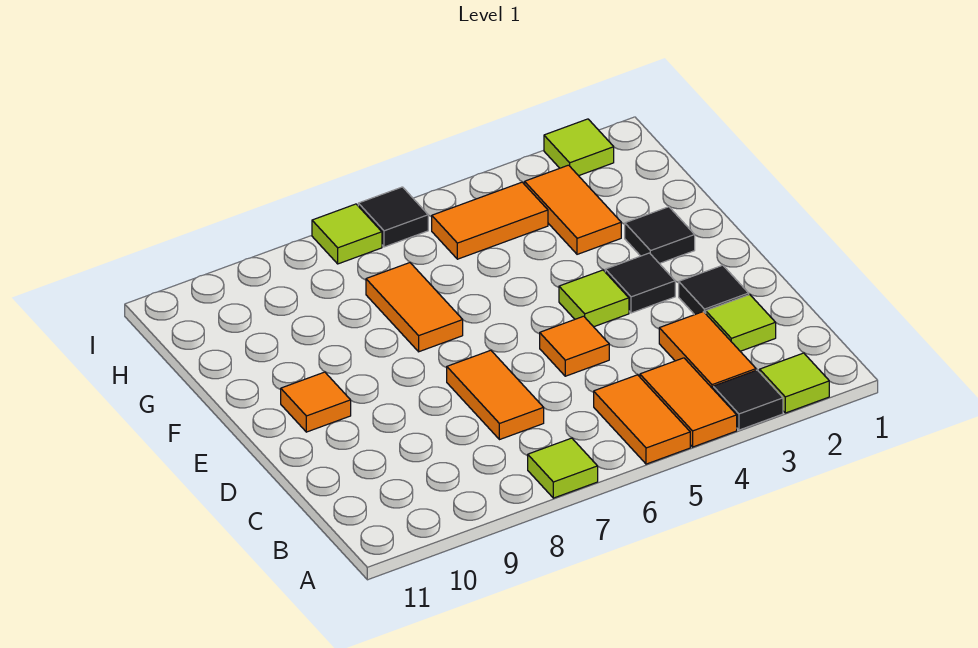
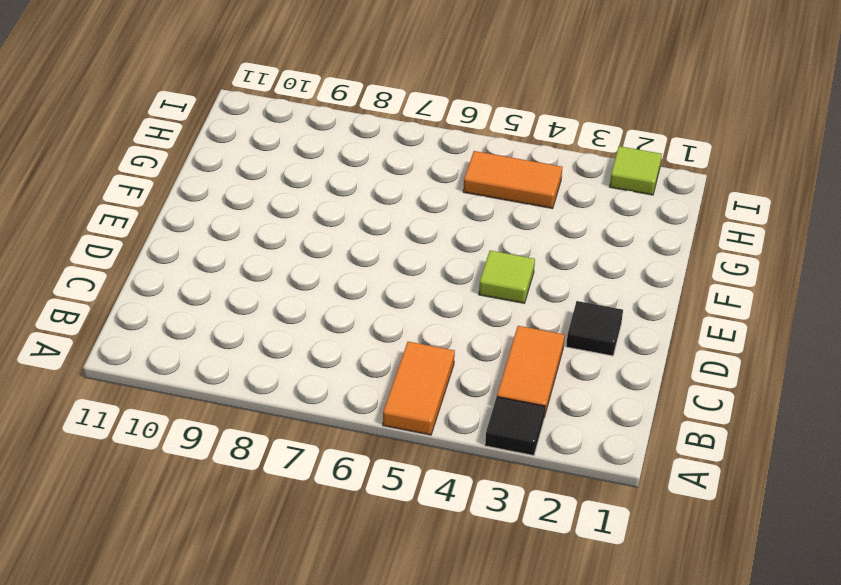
none -> lime tile A2 level 1
none -> orange tile A4:B4 level 1
none -> lime tile A7 level 1

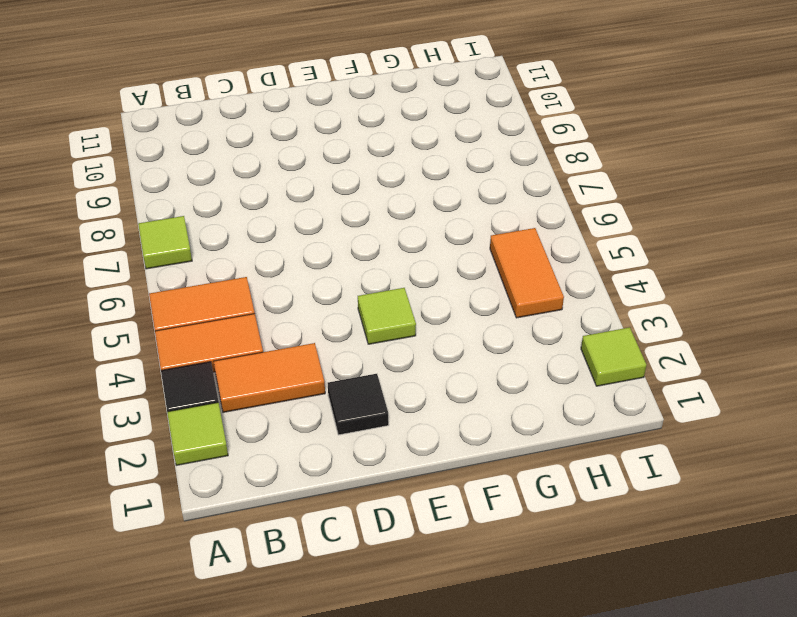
none -> lime tile C2 level 1
none -> orange tile C7:D7 level 1
none -> orange tile D5 level 1

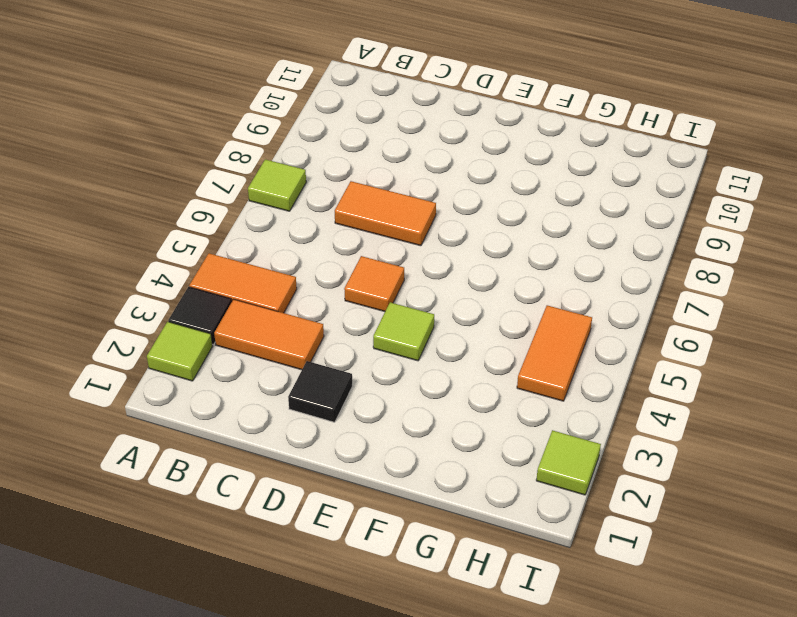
none -> orange tile A5:B5 level 1
none -> lime tile C2 level 1
none -> black tile E3 level 1

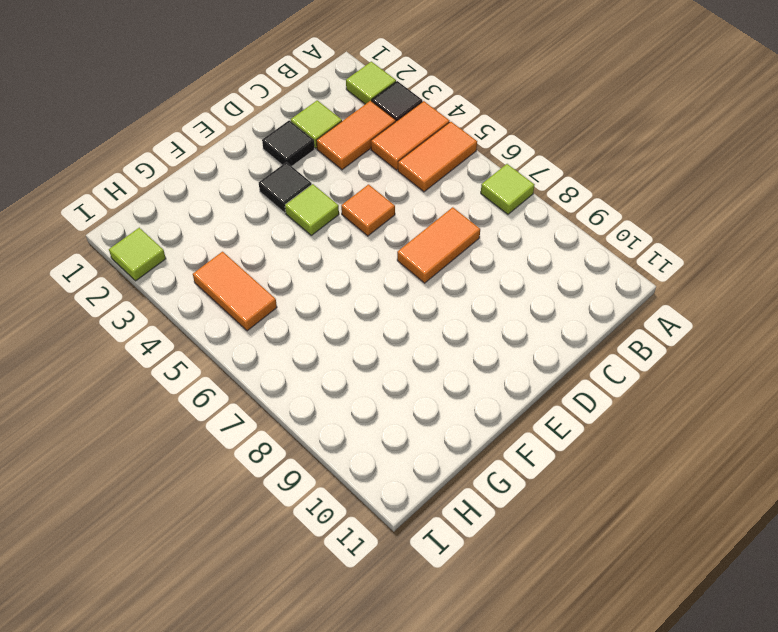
none -> orange tile E10 level 1
none -> black tile F2 level 1
none -> orange tile F7:G7 level 1

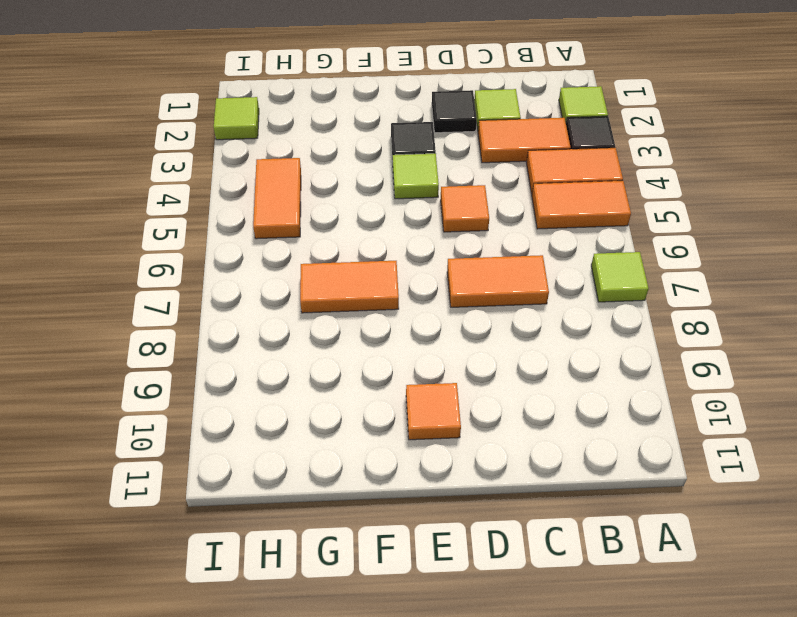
none -> black tile F2 level 1
none -> orange tile G3:H3 level 1
none -> black tile I6 level 1

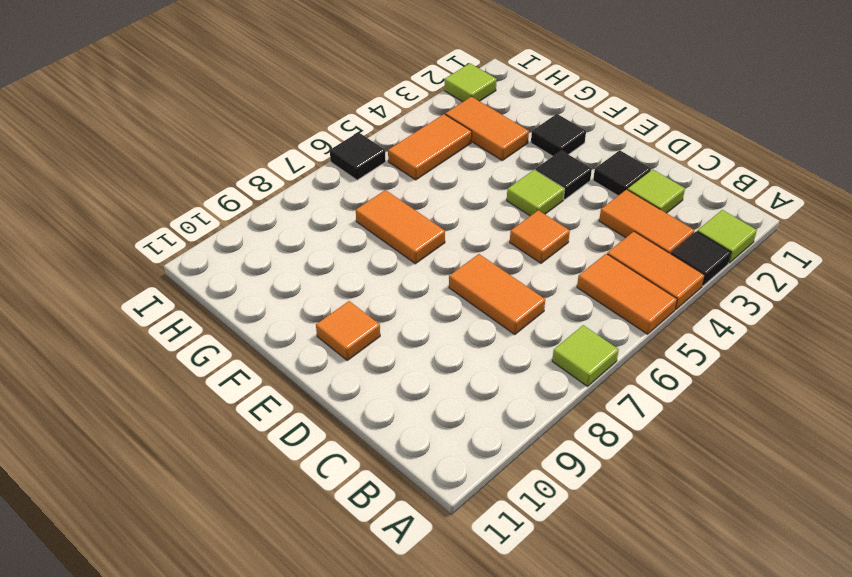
none -> lime tile I7 level 1

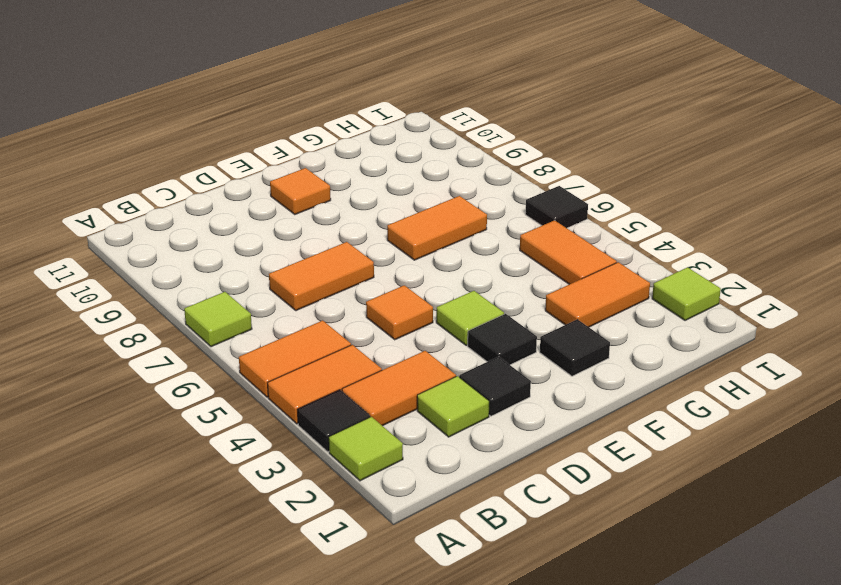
none -> lime tile I7 level 1

